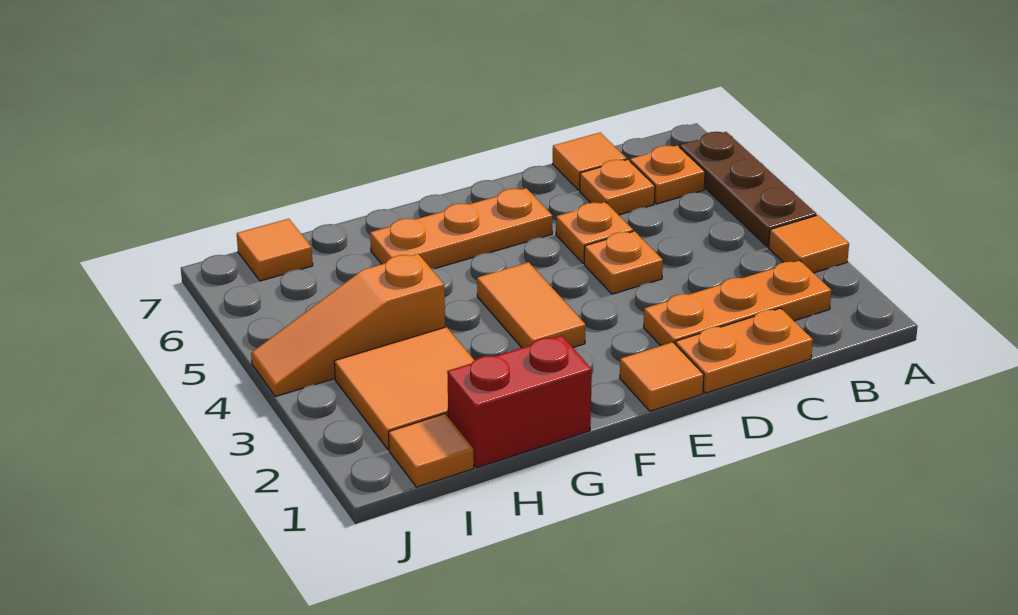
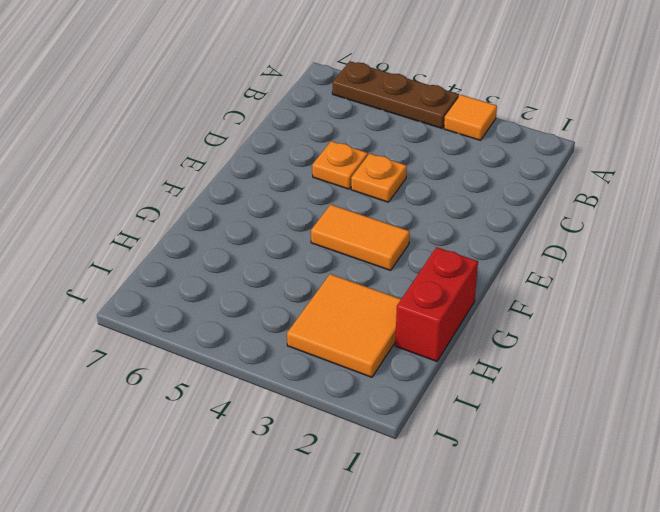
none -> orange plate B2:D2 level 1
none -> orange plate B6 level 1
none -> orange plate C1:D1 level 1

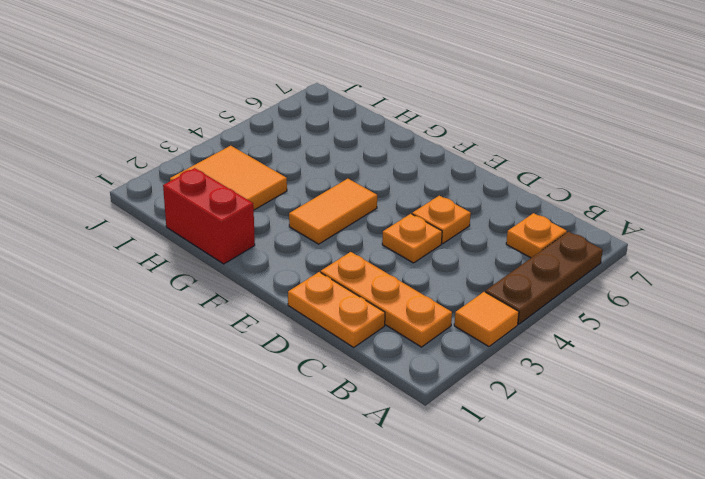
none -> orange plate C6 level 1
none -> orange tile C7 level 1
none -> orange tile E1 level 1

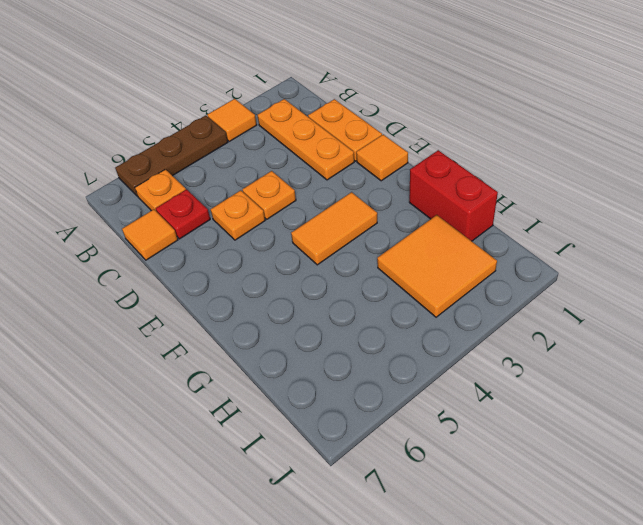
red plate C6 level 1 -> orange plate C6 level 1
none -> orange plate E6:G6 level 1
none -> orange slope H4:J4 level 1 top H
none -> orange tile I1 level 1

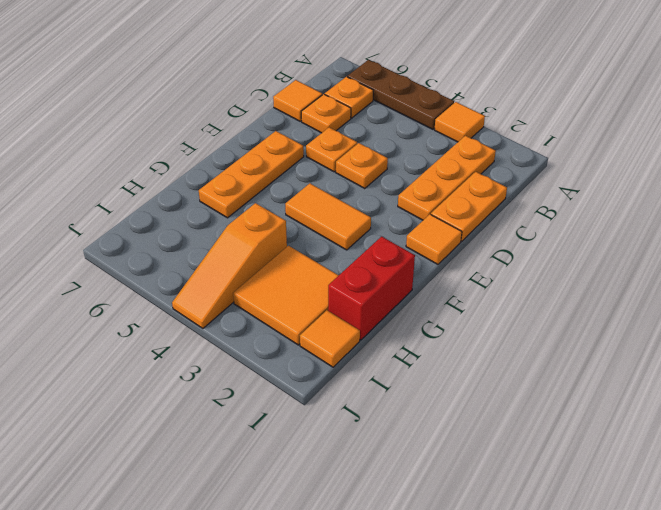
none -> orange tile I7 level 1

